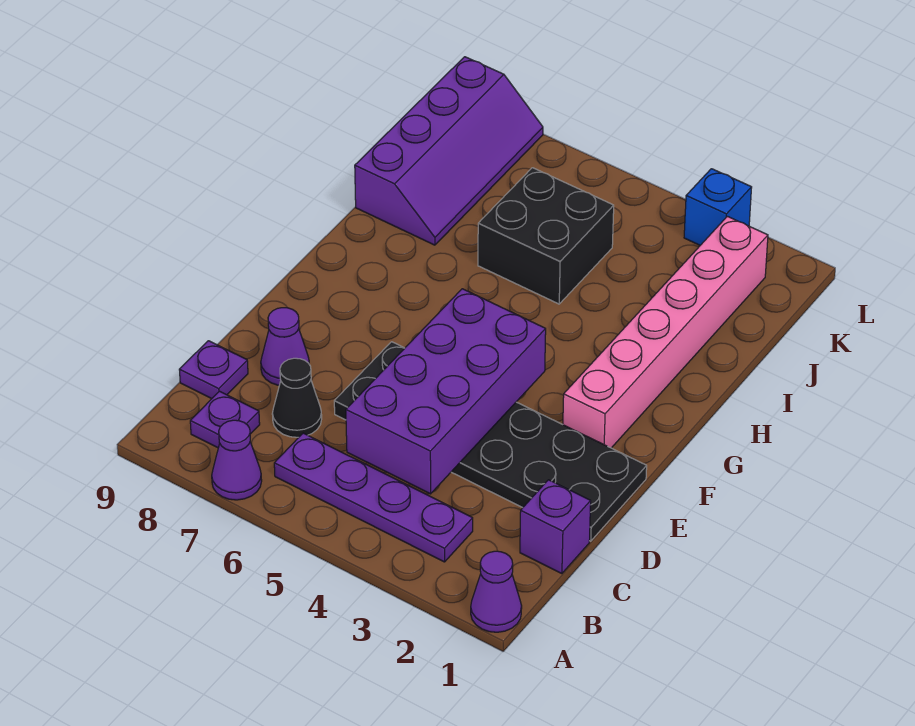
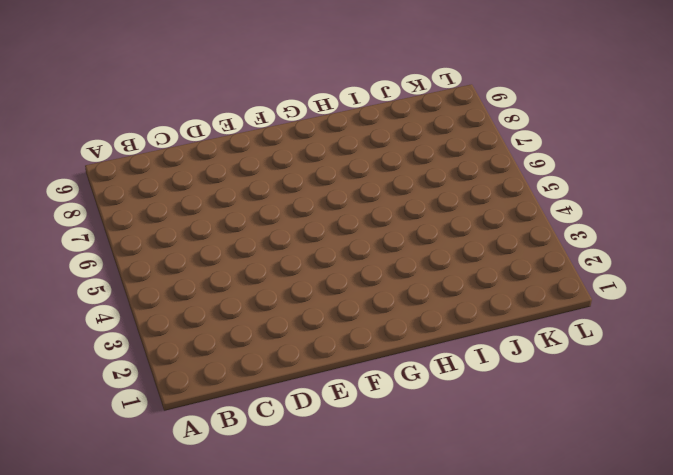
none -> purple cone A1 level 1
none -> purple cone A7 level 1
none -> purple plate B3:B6 level 1

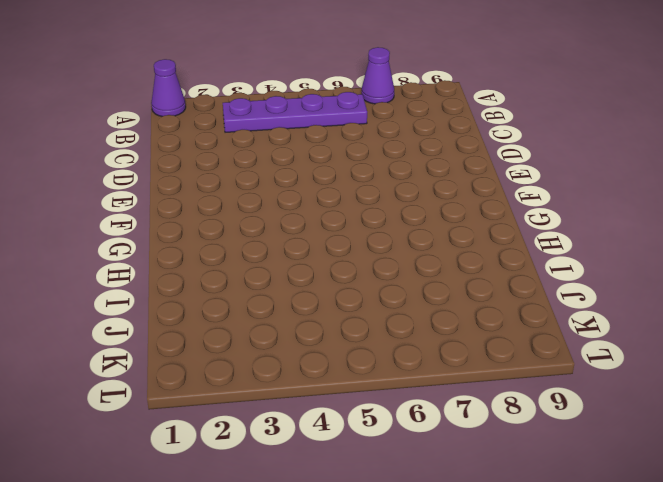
none -> purple plate B8 level 1
none -> purple brick C1 level 1
none -> black cone C7 level 1

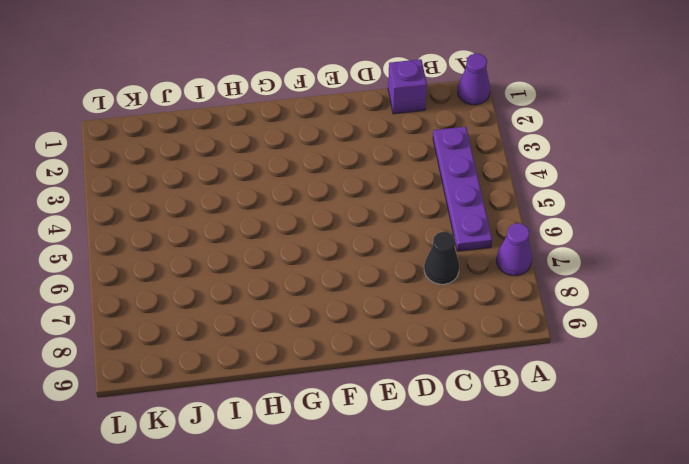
none -> purple plate B8 level 1
none -> purple plate C9 level 1
none -> black plate D1:E6 level 1

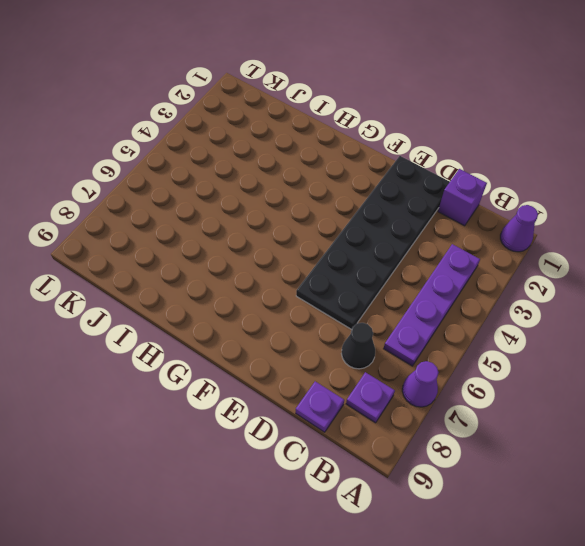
none -> purple cone D8 level 1
none -> pink brick F2:K2 level 1
none -> black brick I5:J6 level 1

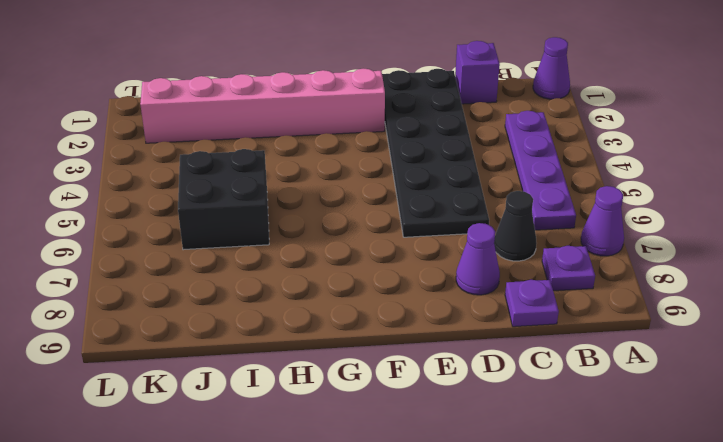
none -> purple slope I8:L9 level 1 top 9
none -> blue brick L3 level 1
none -> purple brick C4:F5 level 2

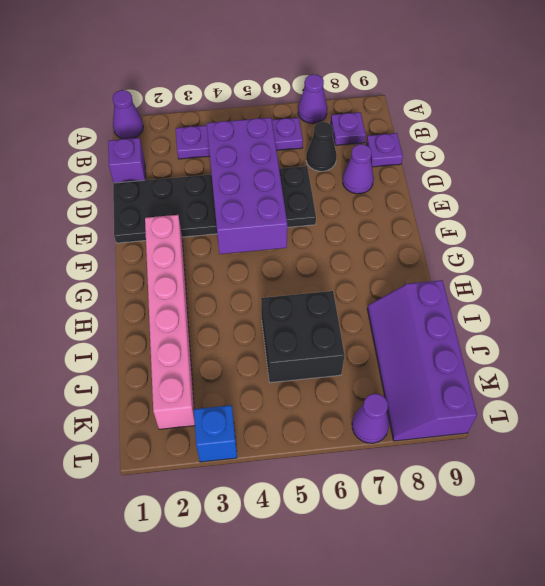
purple cone L7 level 1 -> none

